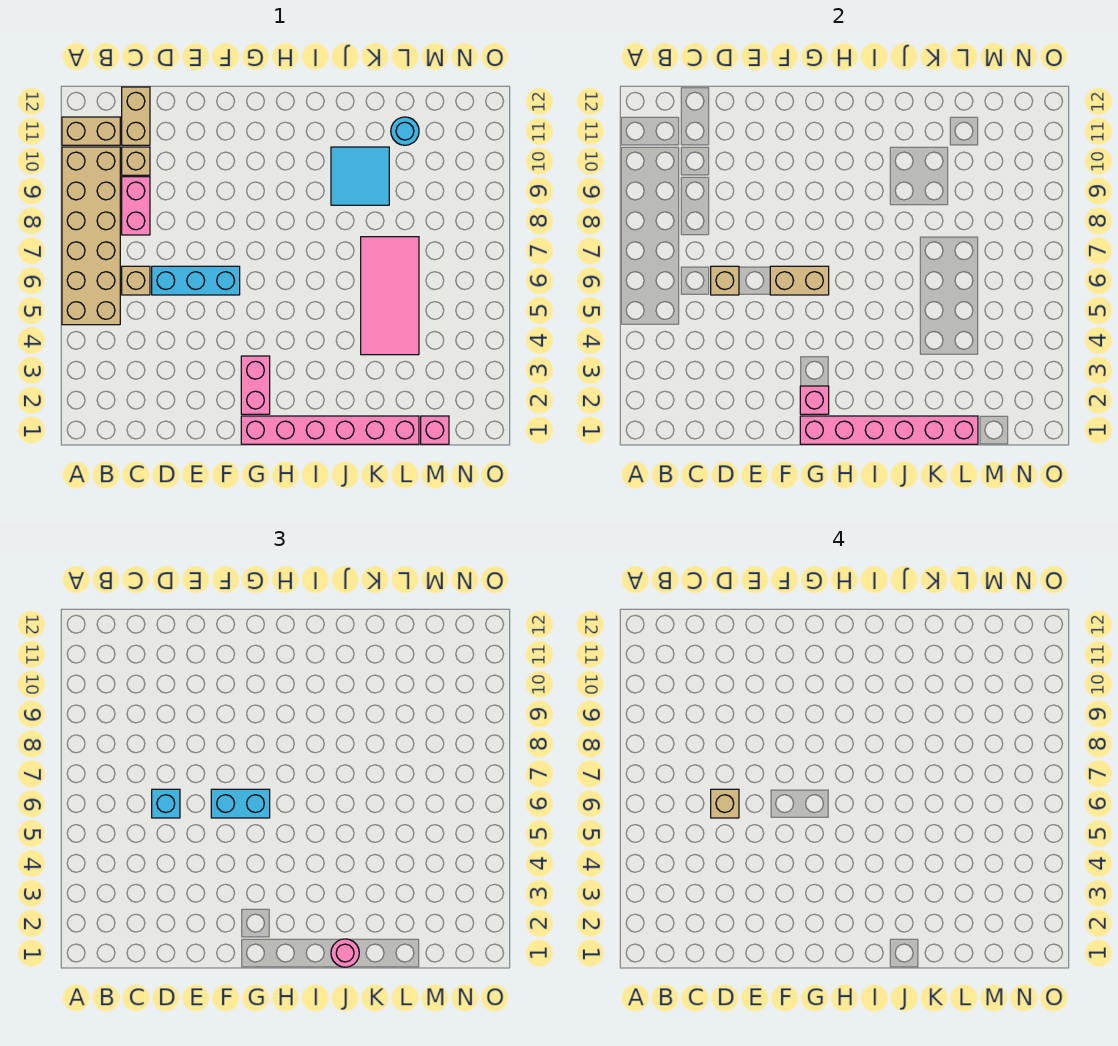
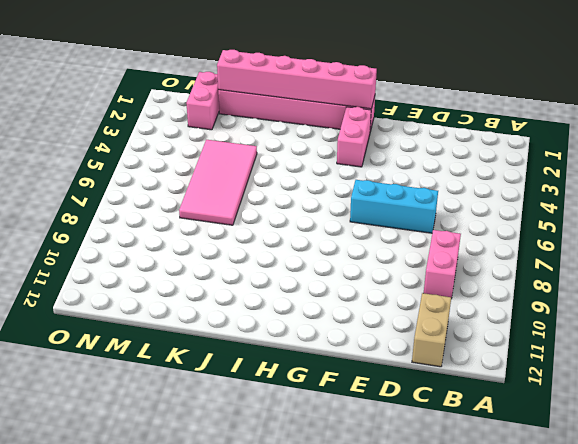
pink brick M1:M2 level 1 -> pink brick M1 level 1
none -> tan brick A5:B10 level 1
none -> tan brick A11:B11 level 1
none -> tan brick C6 level 1

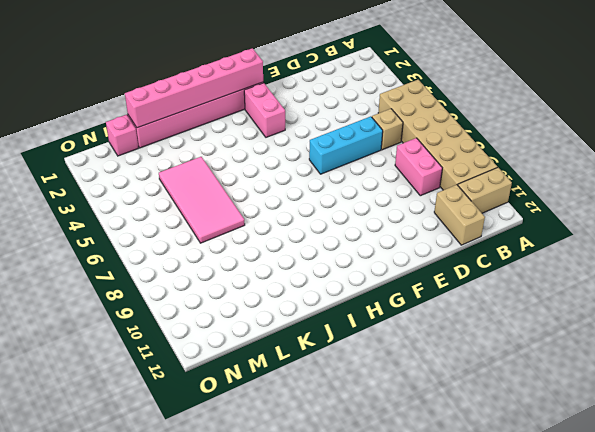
none -> tan brick C10 level 1
none -> cyan tile J9:K10 level 1
none -> cyan round brick L11 level 1

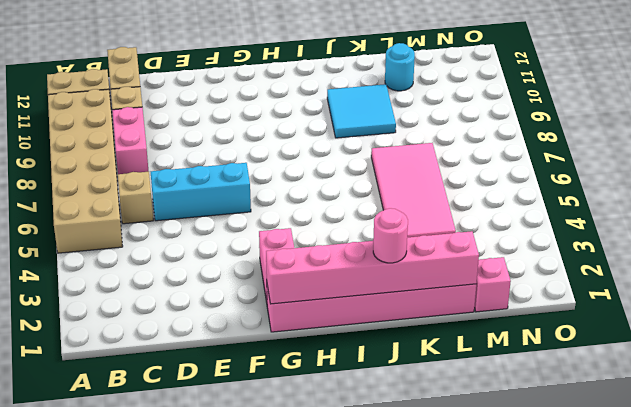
none -> tan brick D6 level 2
none -> tan brick F6:G6 level 2
none -> pink brick G2 level 2

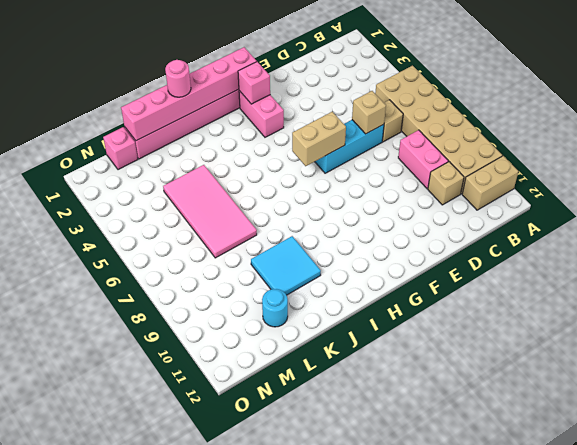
none -> tan brick C11:C12 level 1
none -> cyan brick D6 level 3
none -> cyan brick F6:G6 level 3

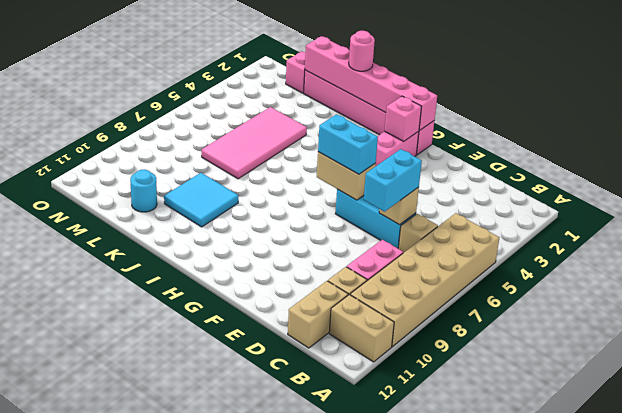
cyan brick D6:D7 level 3 -> cyan brick D6 level 3
none -> tan brick D6 level 4

